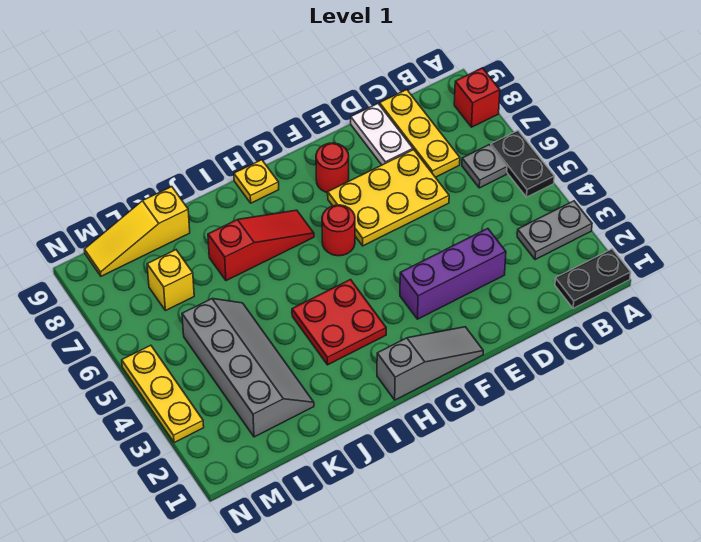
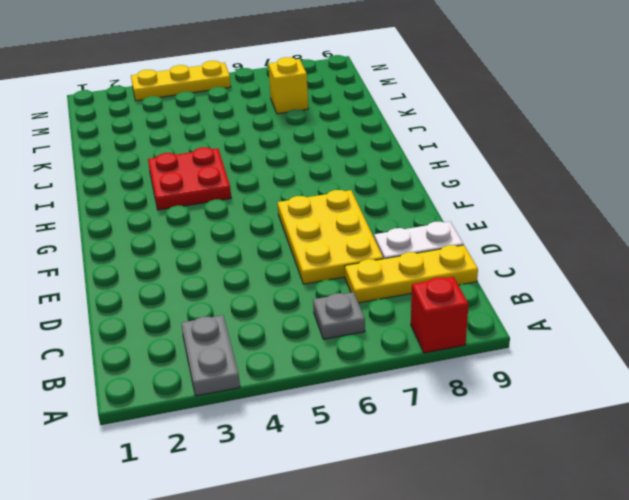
none -> black plate A1:B1 level 1
none -> black plate A5:A6 level 1
none -> purple brick D3:F3 level 1

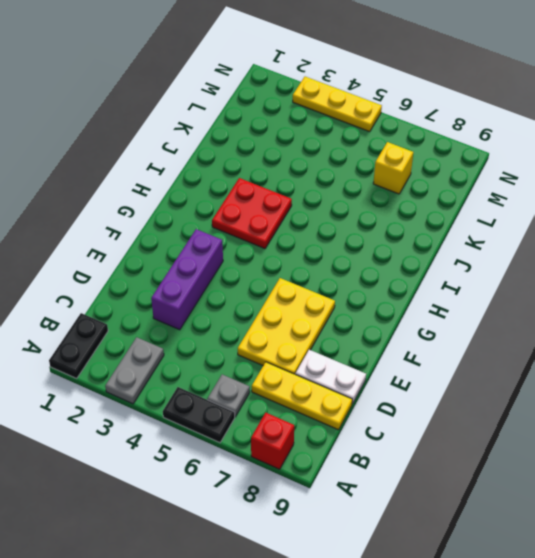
none -> grey slope F1:H1 level 1 top H
none -> red round brick F8 level 1
none -> red round brick G6 level 1

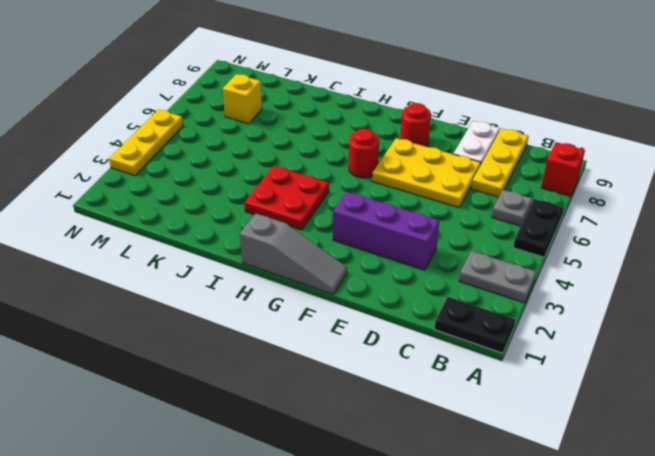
none -> red slope H7:J7 level 1 top J
none -> yellow plate H9 level 1
none -> grey slope K2:L5 level 1 top L

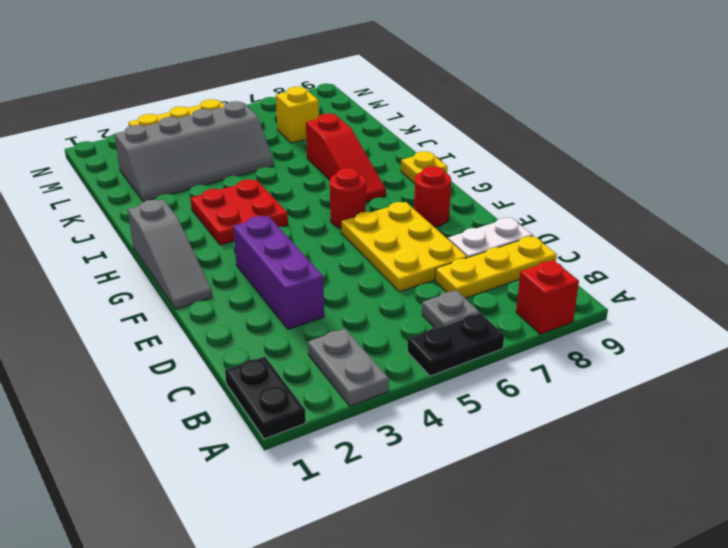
none -> yellow slope K9:M9 level 1 top K

